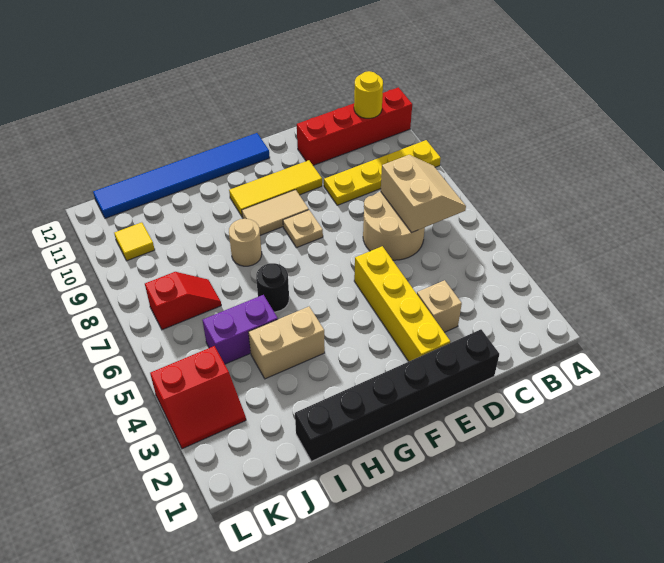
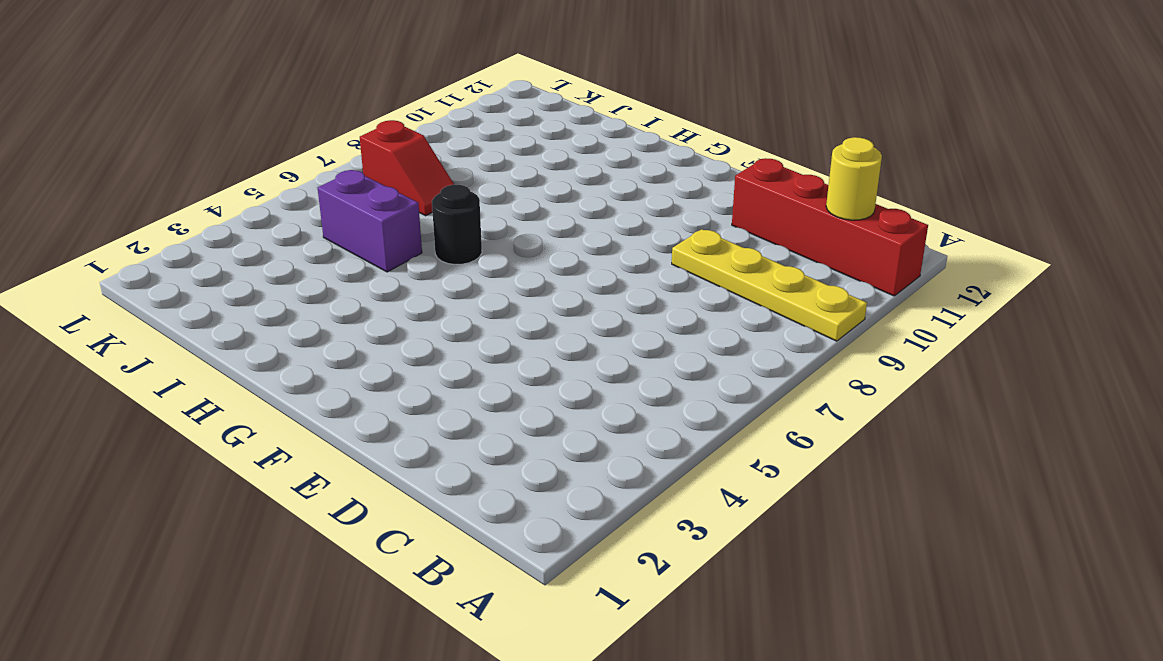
none -> tan round brick C6:D7 level 1
none -> black brick D1:I1 level 1
none -> tan brick D3 level 1

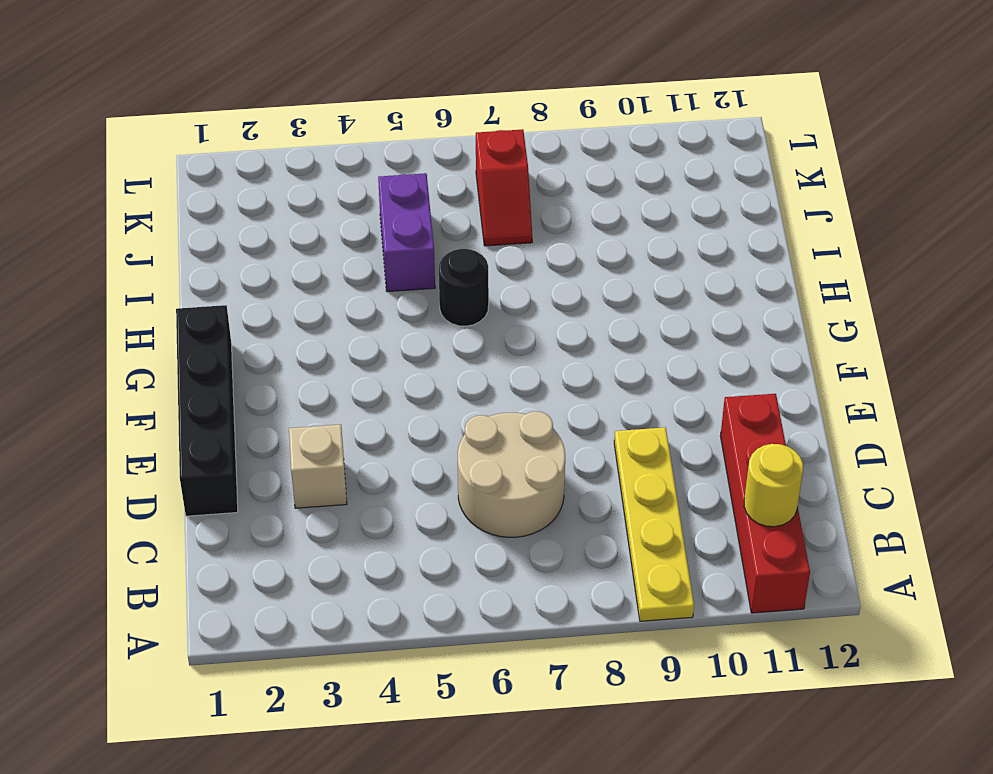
black brick D1:G1 level 1 -> black brick D1:I1 level 1
none -> yellow brick E2:E5 level 1
none -> yellow tile E10:G10 level 1
none -> tan plate F8 level 1

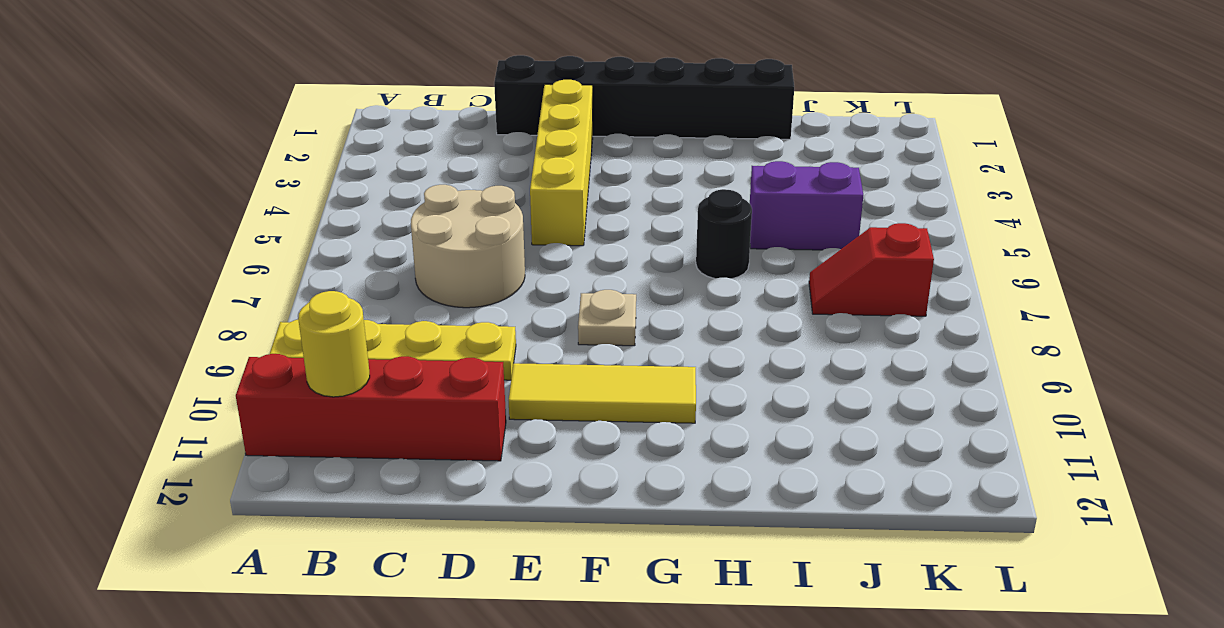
none -> tan brick D3 level 1
none -> tan tile F9:G9 level 1
none -> blue tile F12:K12 level 1

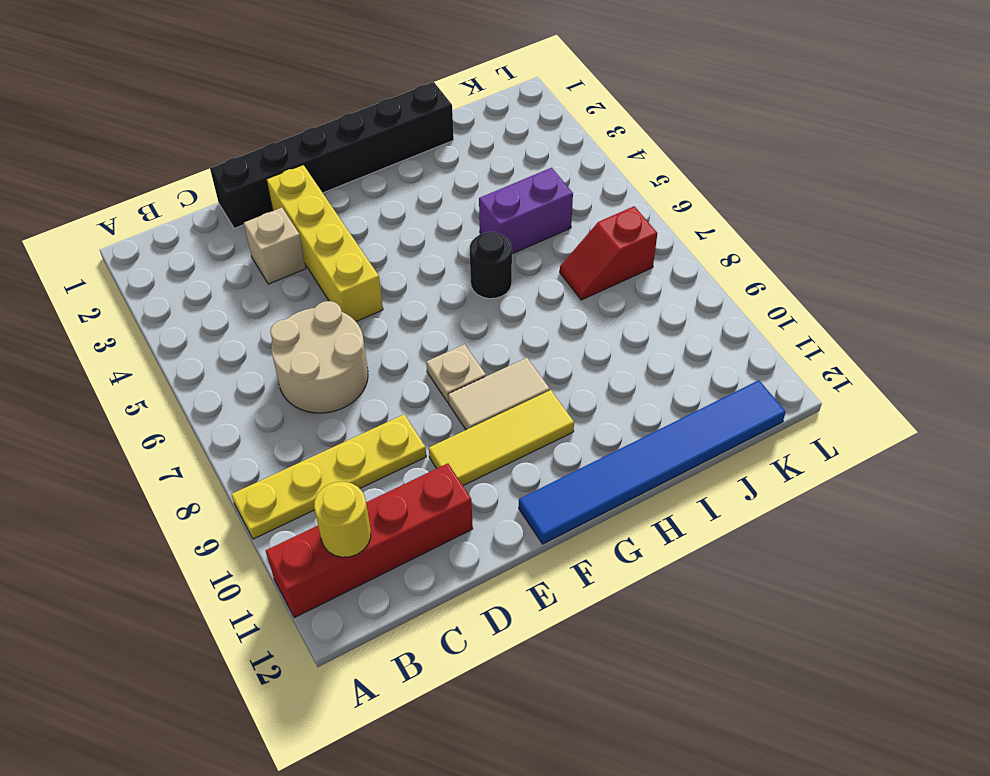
none -> tan brick H4:I4 level 1
none -> tan round brick H8 level 1
none -> red slope K3:L4 level 1 top 4

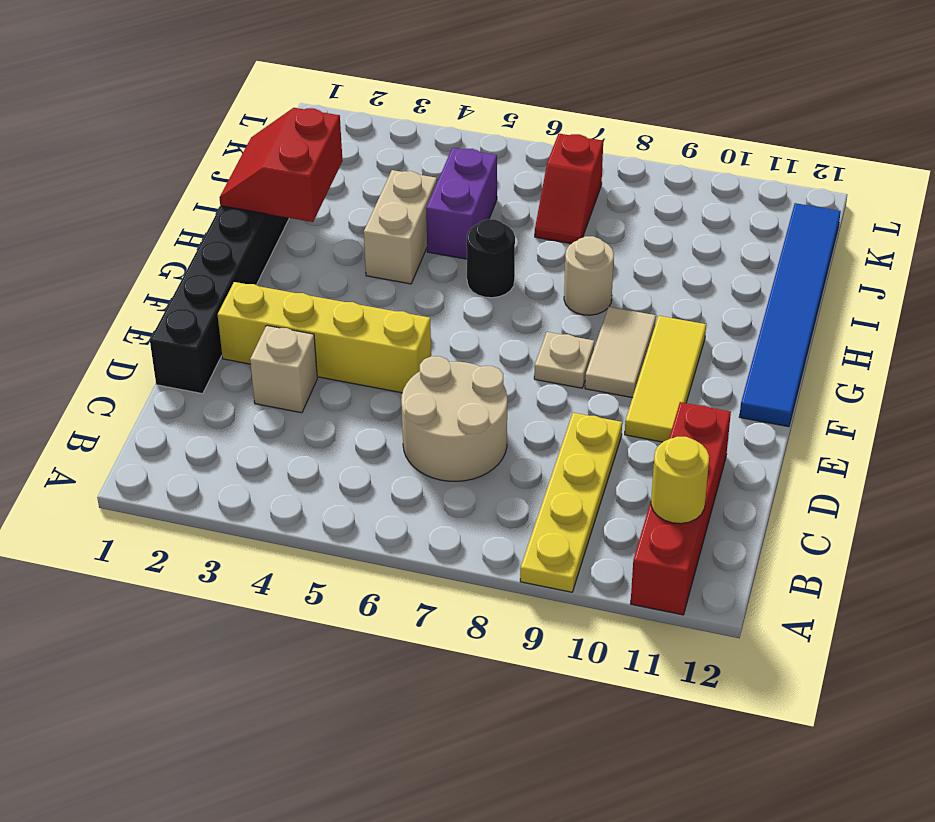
red slope H1:I2 level 2 top 2 -> red slope K3:L4 level 1 top 4
none -> yellow tile K10 level 1
none -> tan slope B6:C7 level 2 top C

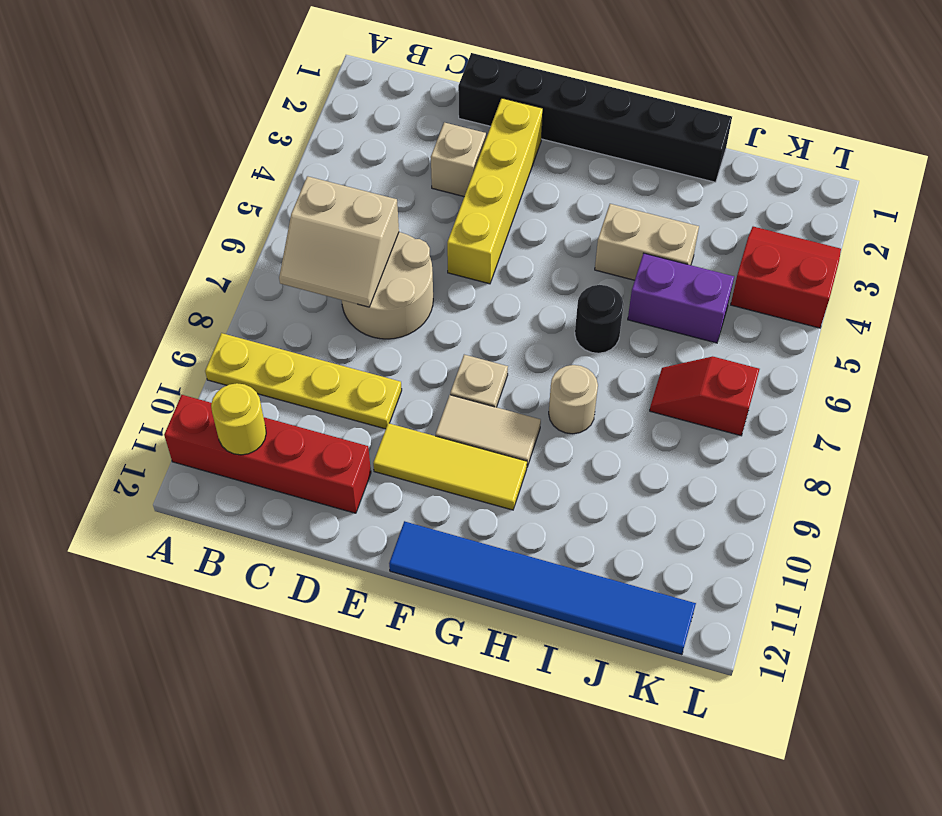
tan slope B6:C7 level 2 top 6 -> tan slope B6:C7 level 2 top C
none -> yellow tile K10 level 1

